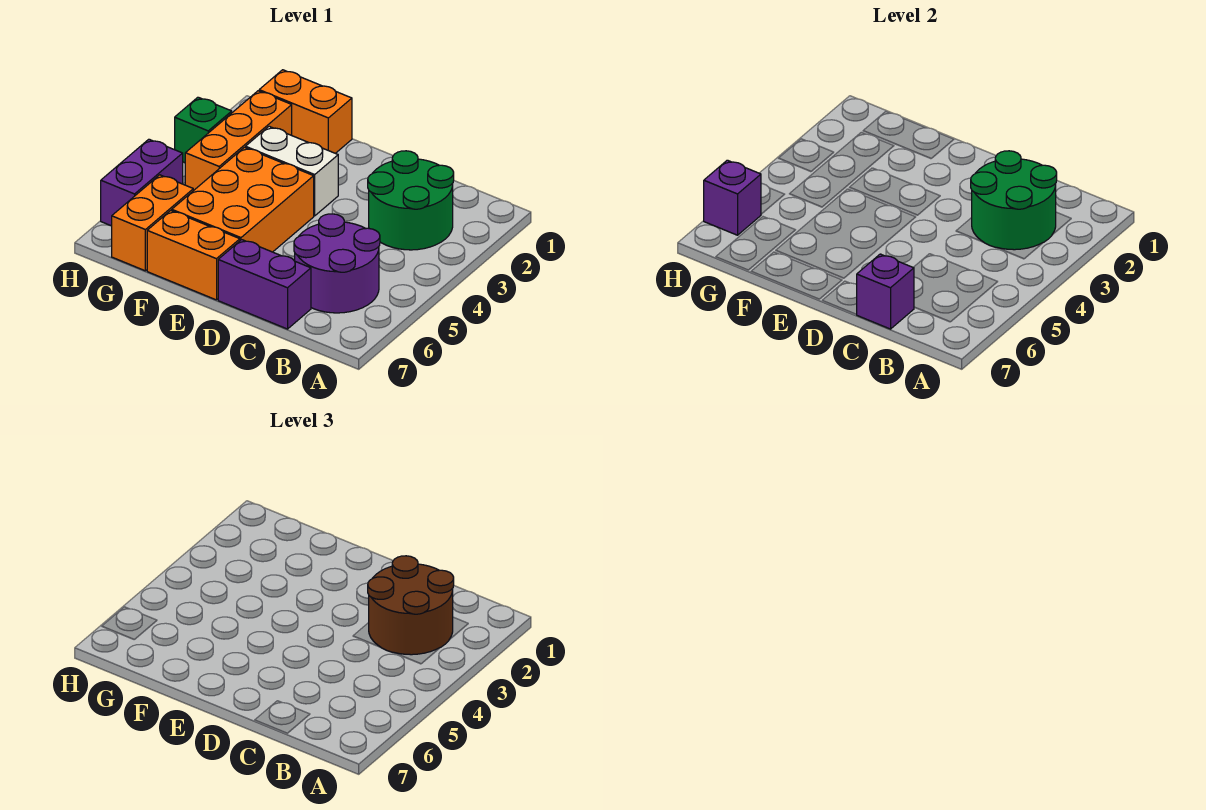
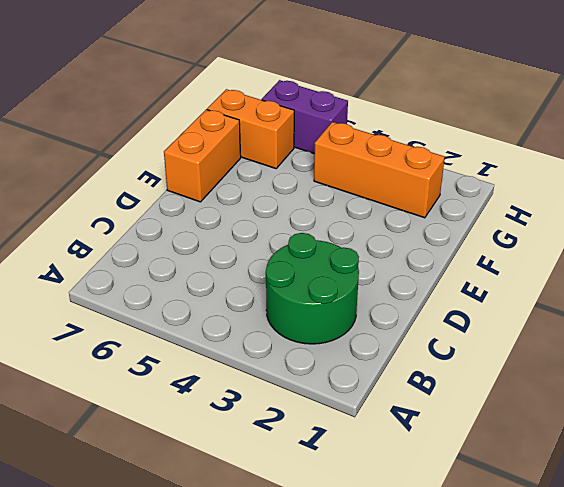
none -> purple round brick B5:C6 level 1
none -> purple brick C7:D7 level 1
none -> white brick E3:F3 level 1

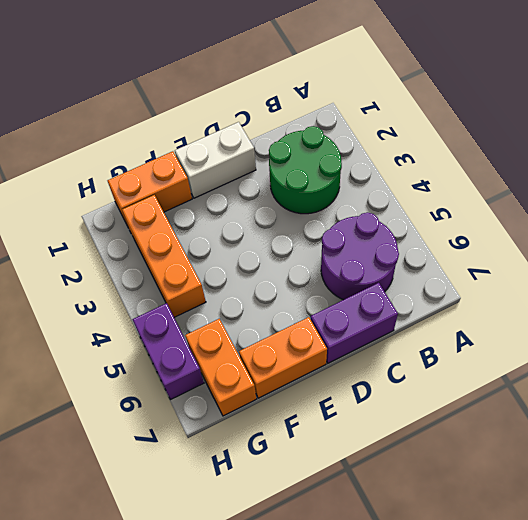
white brick D1:E1 level 1 -> white brick E3:F3 level 1
none -> orange brick E4:F6 level 1
none -> green brick H3 level 1
none -> green round brick B2:C3 level 2

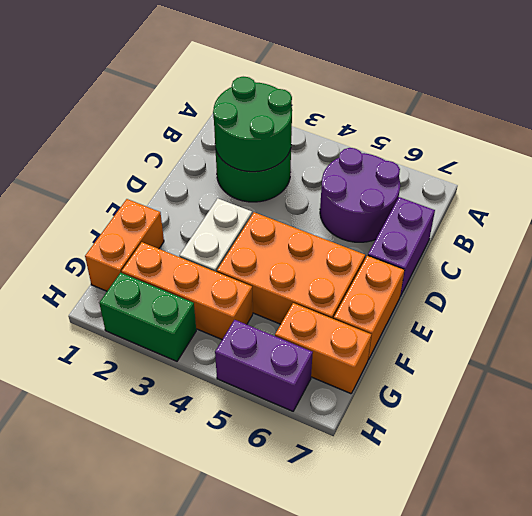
green brick H2:H3 level 1 -> green brick H3 level 1
none -> purple brick C7 level 2
none -> purple brick H6 level 2
none -> brown round brick B2:C3 level 3

